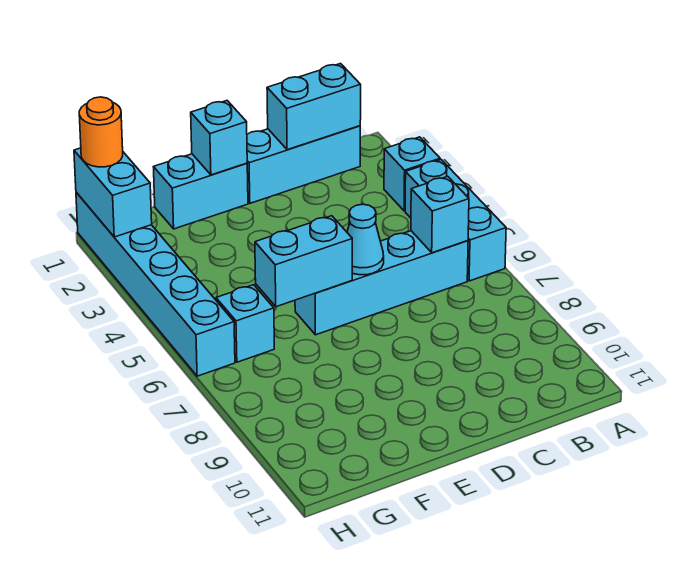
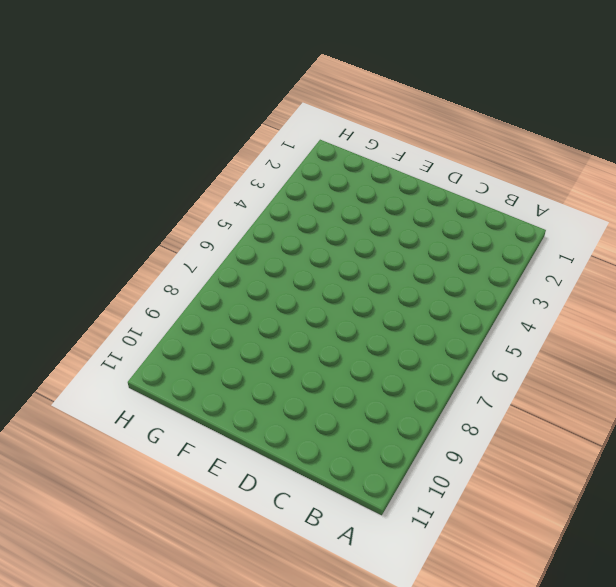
none -> cyan brick A3 level 1
none -> cyan brick A4:A6 level 1
none -> cyan brick B1:D1 level 1

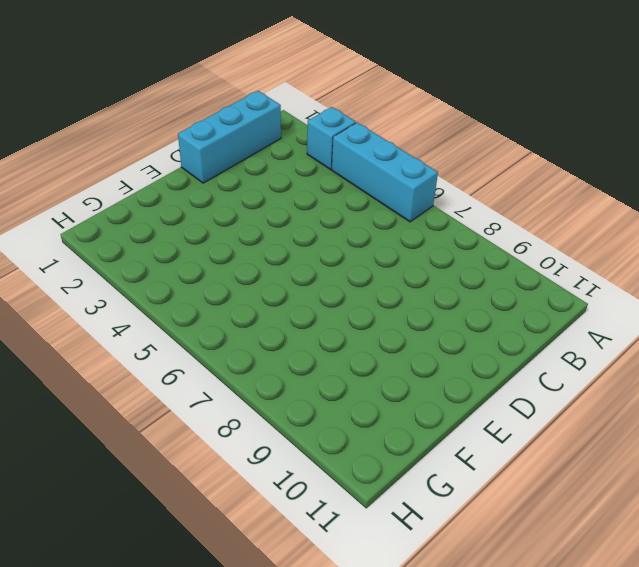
none -> cyan brick B6:E6 level 1
none -> cyan brick E1:F1 level 1
none -> cyan brick G6 level 1

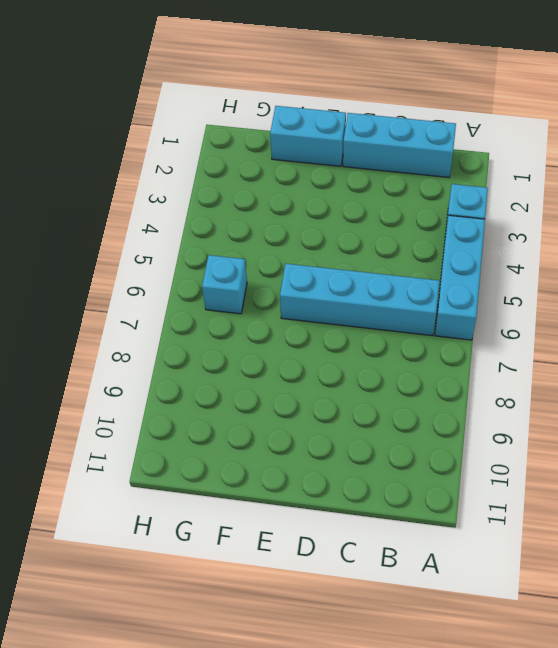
none -> cyan brick H1:H6 level 1
none -> cyan brick B1:C1 level 2
none -> cyan brick B6 level 2

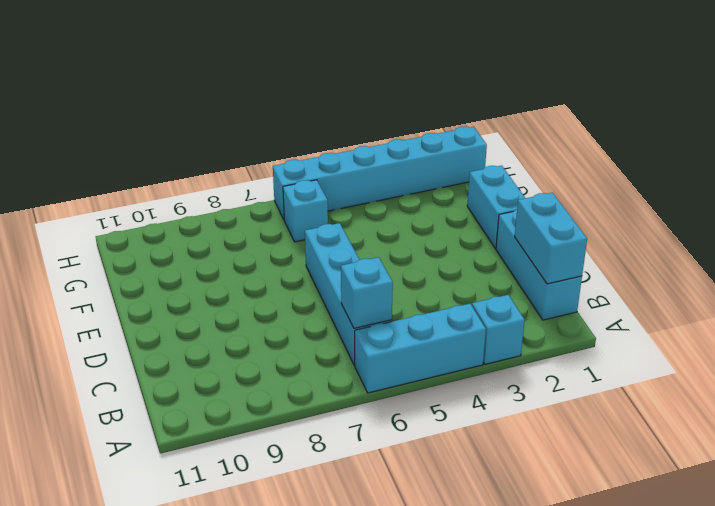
none -> cyan cone D6 level 2
none -> cyan brick E1 level 2
none -> cyan brick E6:F6 level 2

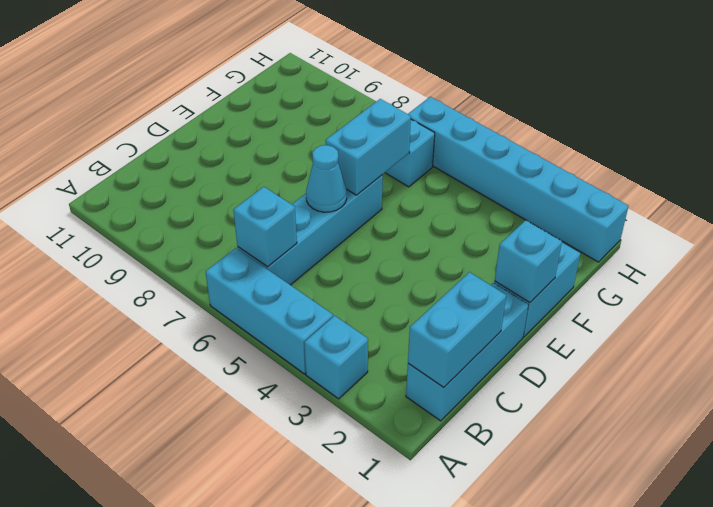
none -> cyan brick H1:H2 level 2
none -> orange round brick H1 level 3

